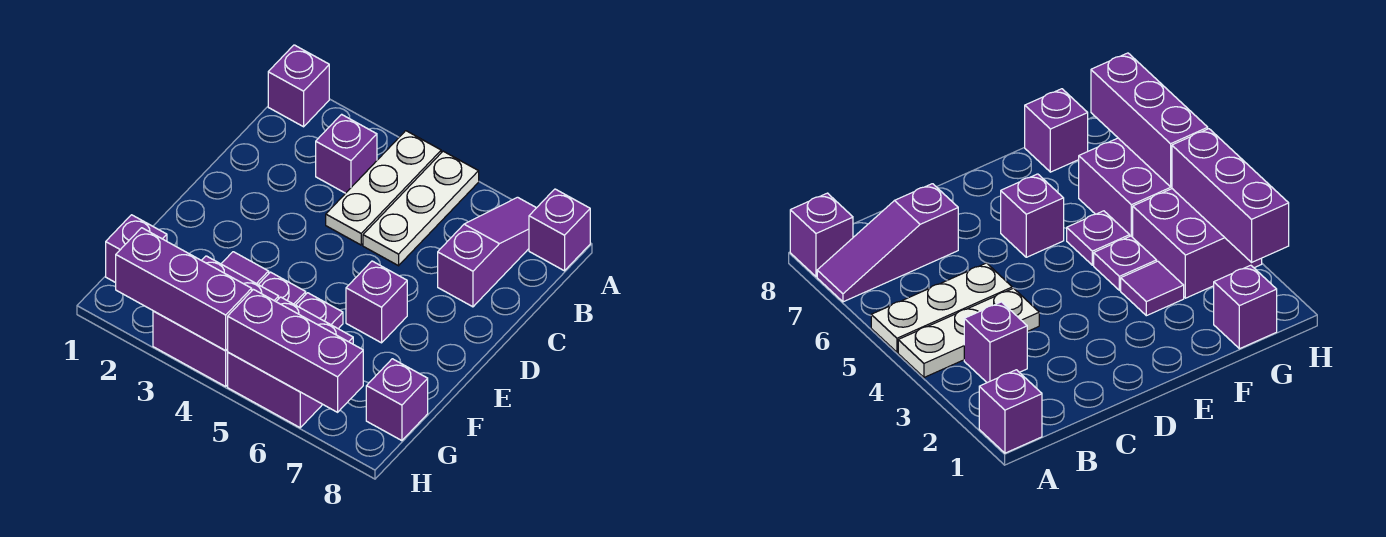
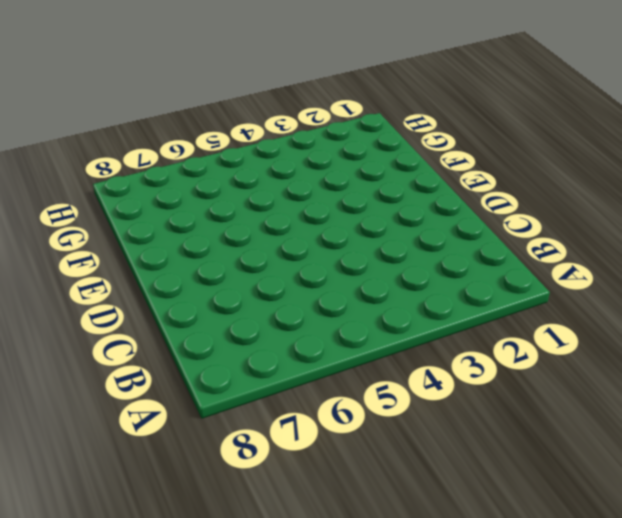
none -> purple brick A1 level 1
none -> white plate A4:C4 level 1
none -> white plate A5:C5 level 1

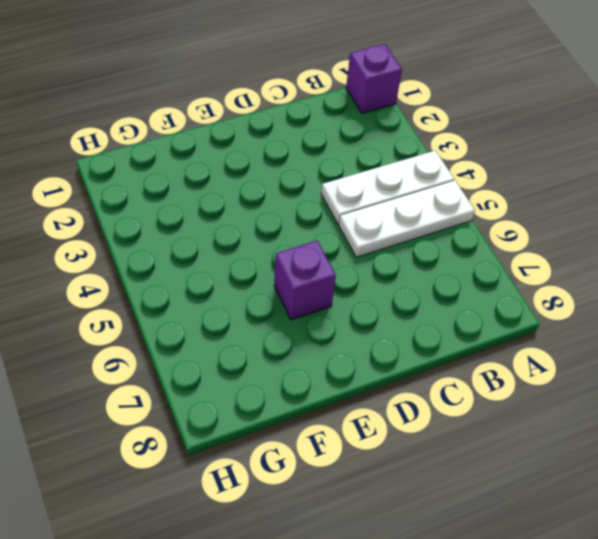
none -> purple slope A7:C7 level 1 top C
none -> purple brick A8 level 1
none -> purple brick B3 level 1

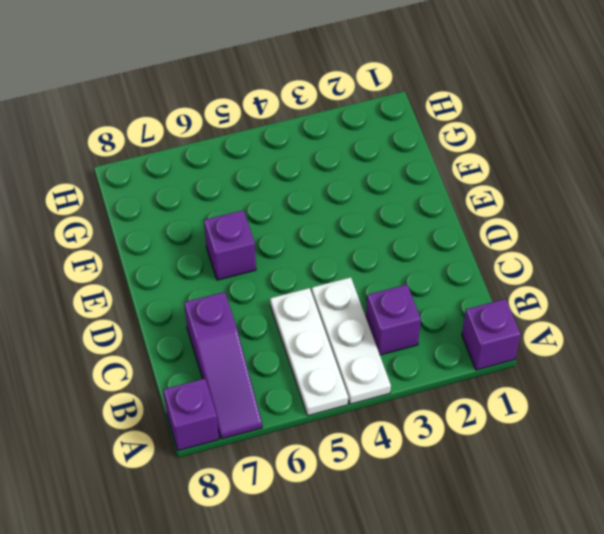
none -> purple tile F3 level 1
none -> purple plate F4 level 1
none -> purple plate F5 level 1

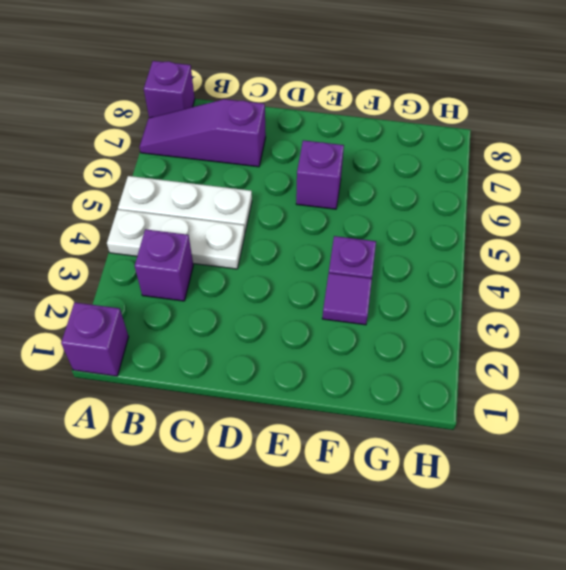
none -> purple plate F5 level 1
none -> purple brick G1 level 1
none -> purple brick G3:H4 level 1

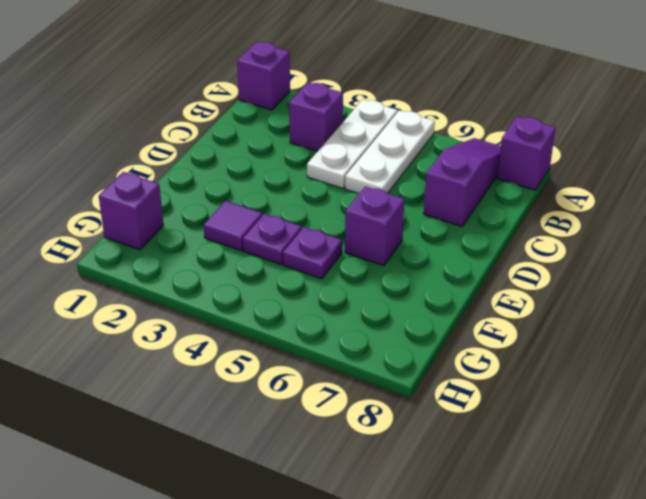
none -> purple brick G3:H4 level 1
none -> purple brick G5:H6 level 1
none -> purple brick G8 level 1

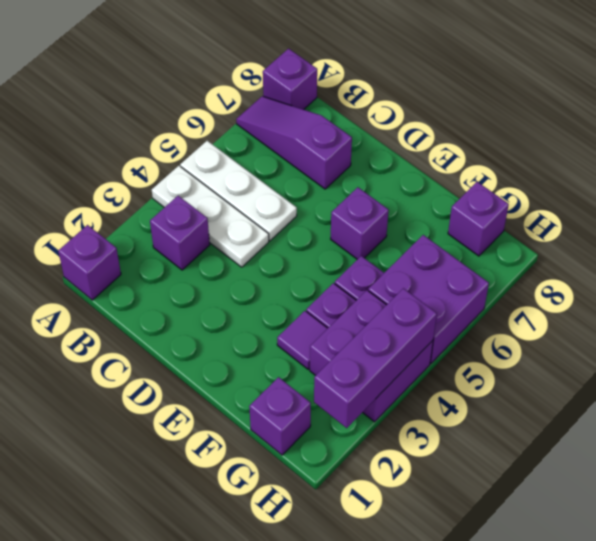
none -> purple brick H5:H7 level 2

